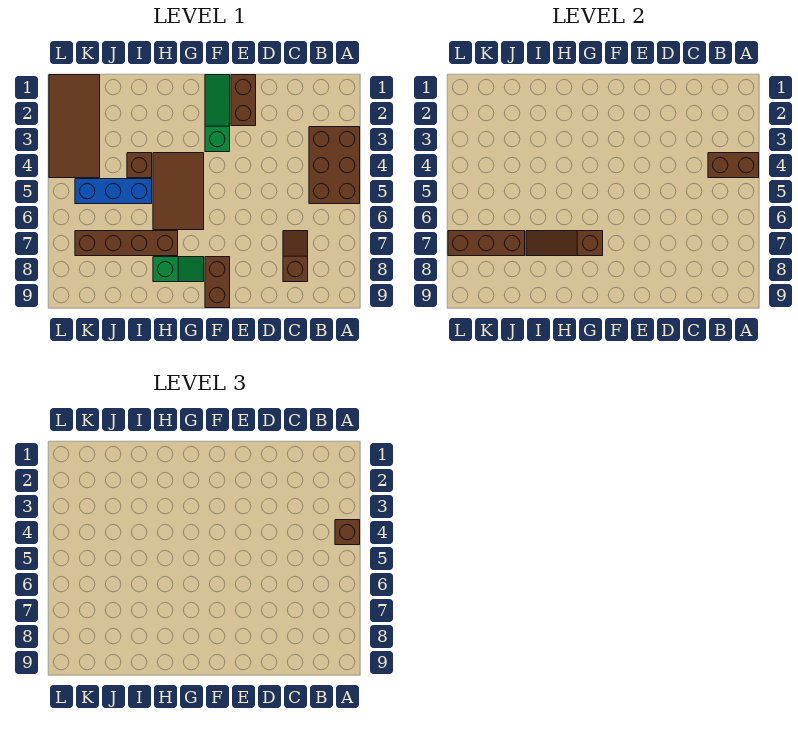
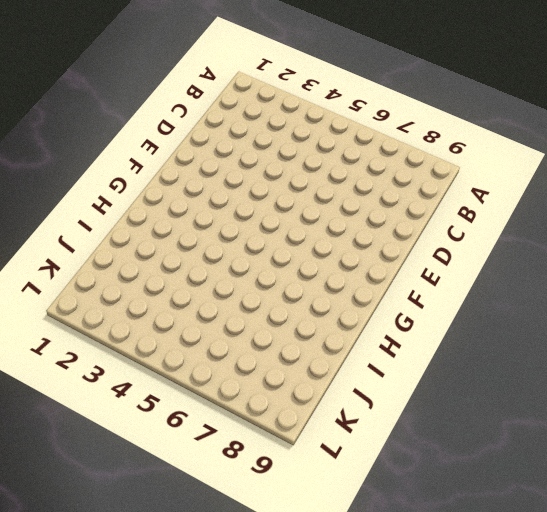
none -> brown brick A3:B5 level 1
none -> brown slope C7:C8 level 1 top 8
none -> brown brick E1:E2 level 1

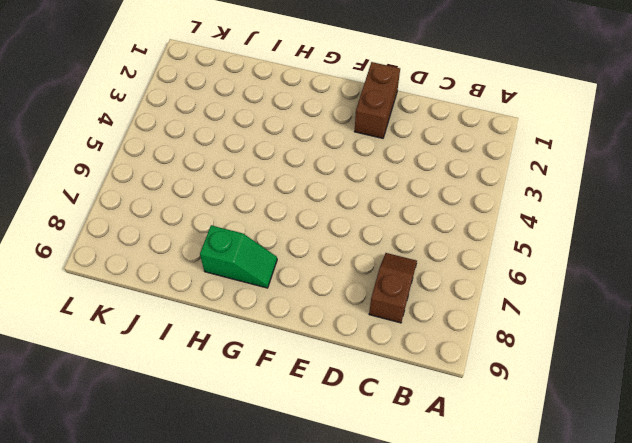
none -> brown brick A3:B5 level 1
none -> green slope F1:F3 level 1 top 3
none -> brown brick F8:F9 level 1

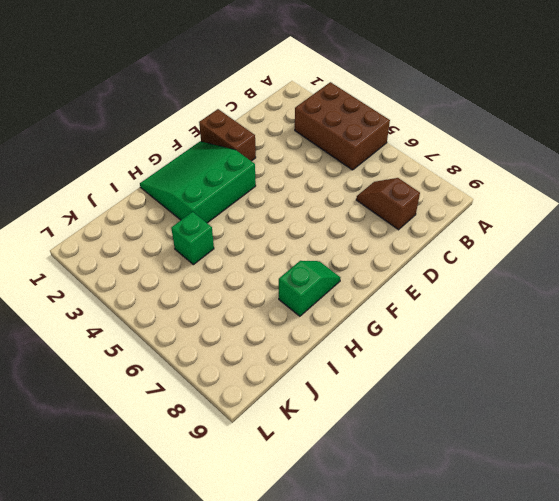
green slope F1:H3 level 1 top 3 -> green slope F1:F3 level 1 top 3
green brick I4 level 1 -> brown brick I4 level 1
none -> brown brick F8:F9 level 1
none -> brown tile G4:H6 level 1
none -> brown brick H7:K7 level 1

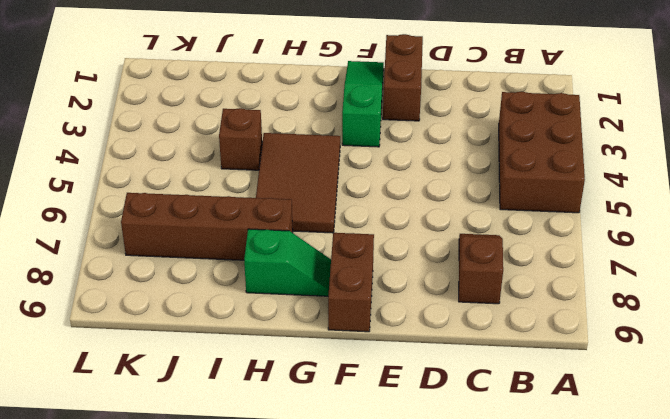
none -> blue brick I5:K5 level 1
none -> brown tile K1:L4 level 1
none -> brown brick A4:B4 level 2

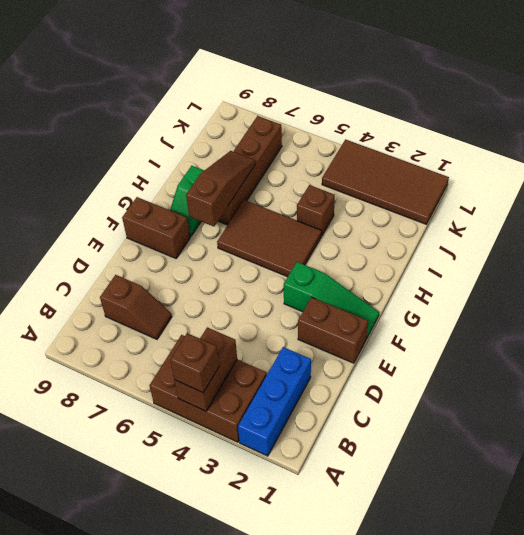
blue brick A2:C2 level 1 -> blue brick I5:K5 level 1
none -> brown brick J7:L7 level 2

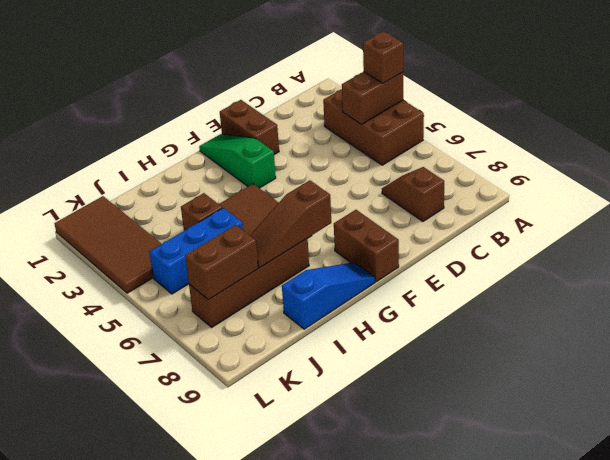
blue slope G9:I9 level 1 top I -> none
brown brick J7:K7 level 2 -> brown brick J7:L7 level 2
none -> green slope G8:H8 level 1 top H

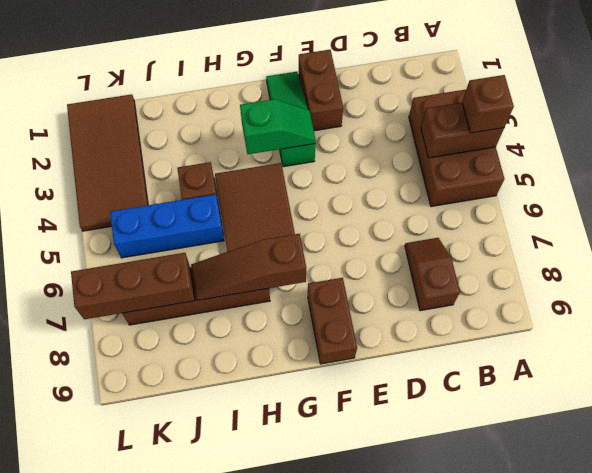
green slope F3:G3 level 2 top G -> green slope G8:H8 level 1 top H

